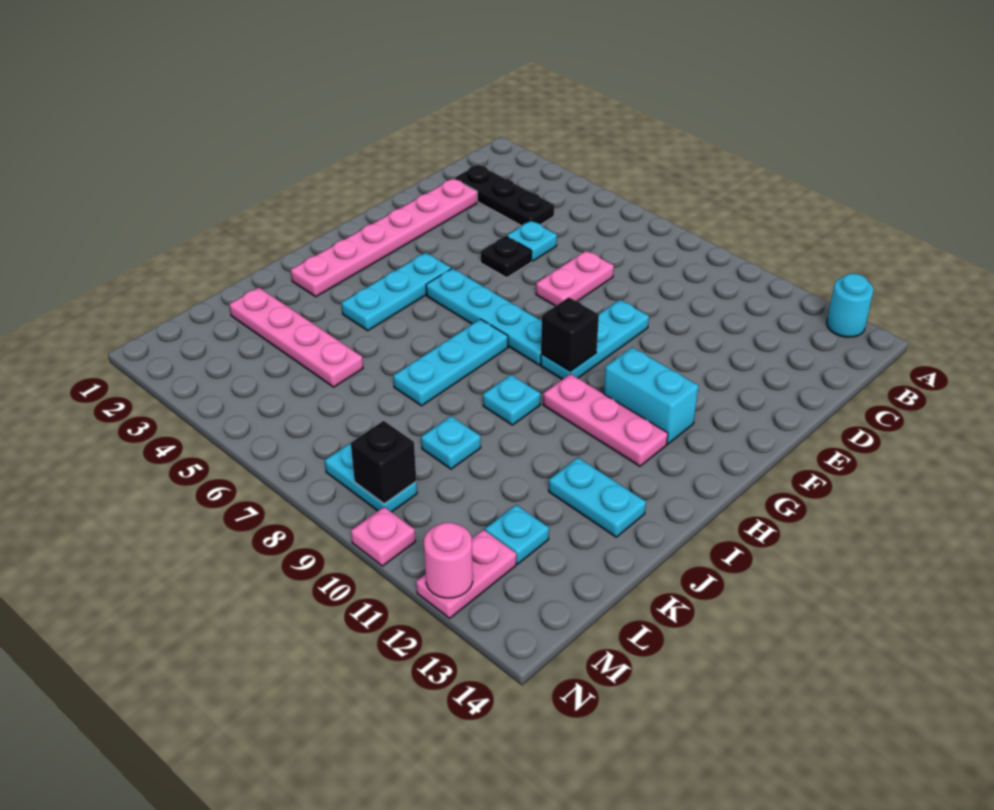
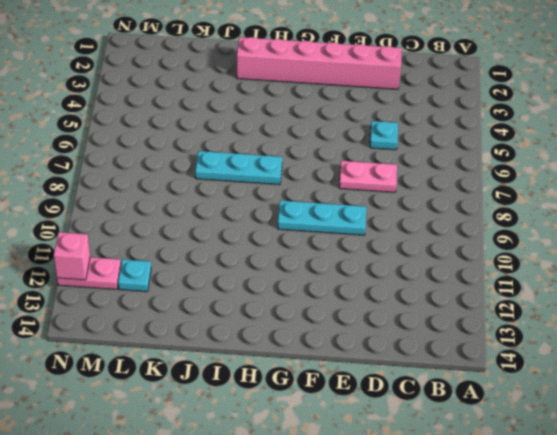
pink brick D2:I2 level 1 -> pink plate D2:I2 level 1
pink brick N12 level 2 -> pink round brick N12 level 2
none -> cyan round brick A13 level 1
none -> black plate C2:C4 level 1
none -> black plate E5 level 1

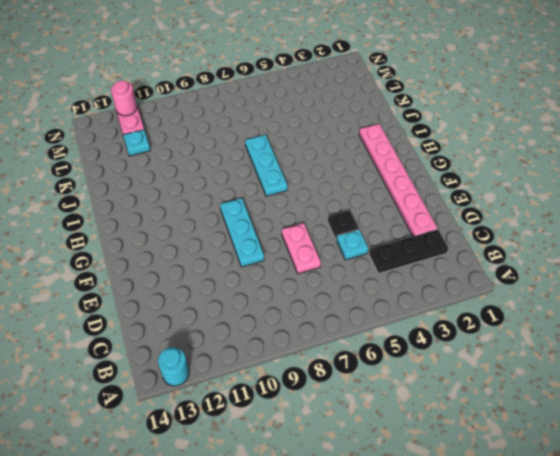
none -> cyan plate G4:I4 level 1
none -> cyan plate G5:G8 level 1
none -> cyan brick G11:G12 level 1

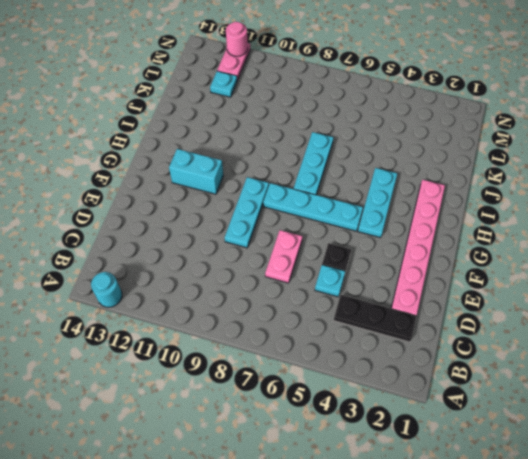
none -> pink plate H10:H12 level 1
none -> cyan plate I9 level 1
none -> cyan plate J12:J13 level 1

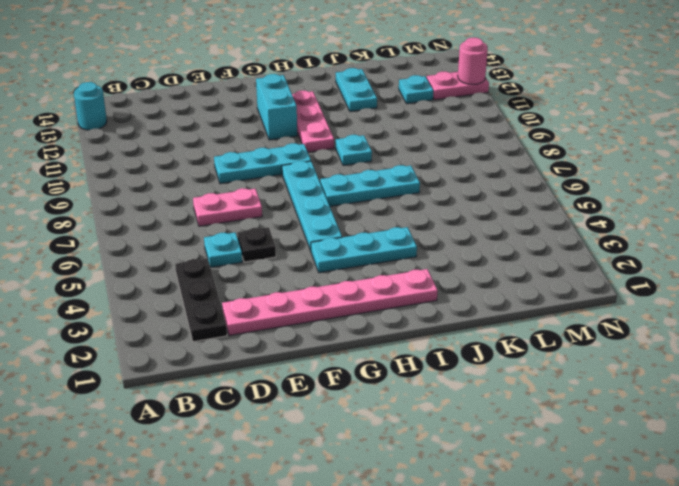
none -> pink plate K2:K5 level 1
none -> cyan plate K9 level 1
none -> cyan plate M8:M9 level 1

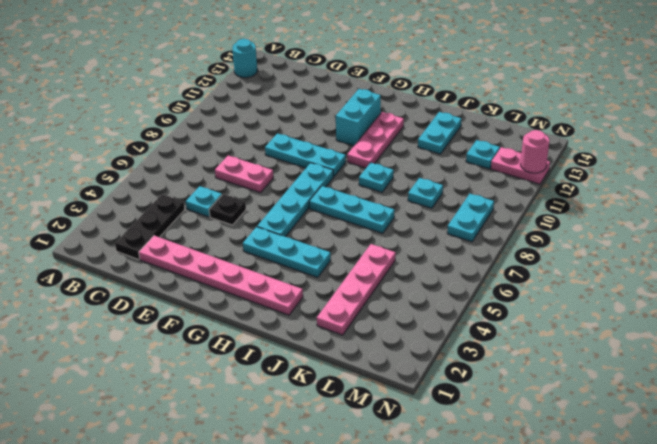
none -> pink plate N10 level 1
none -> black brick G9 level 2
none -> black brick M9 level 2

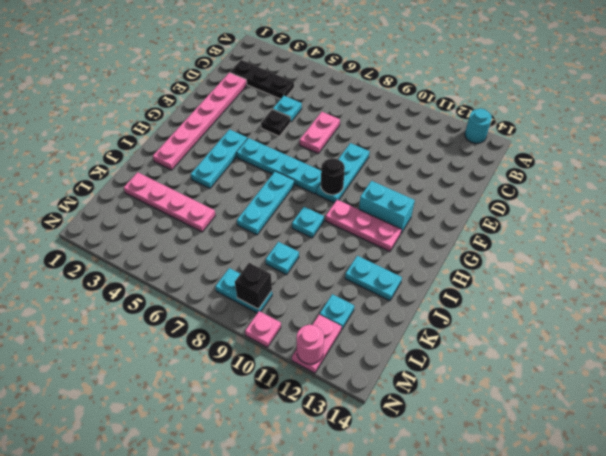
black round brick G9 level 2 -> black brick G9 level 2

